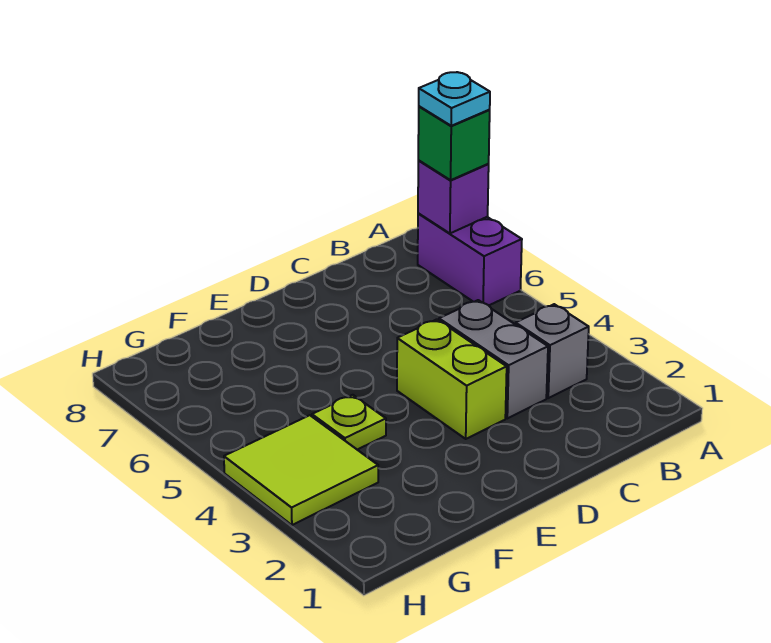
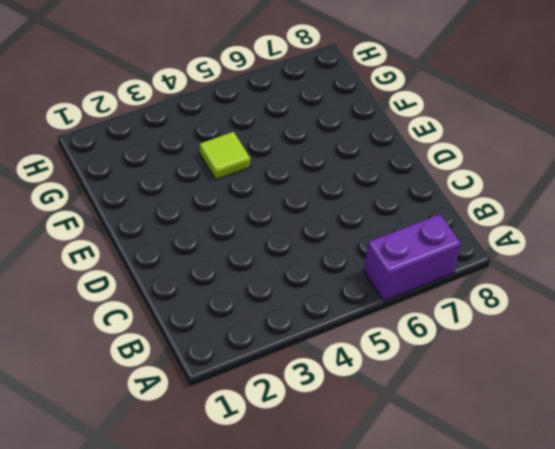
lime tile F4 level 1 -> lime plate F4 level 1
none -> grey brick B3 level 1
none -> grey brick C3:C4 level 1

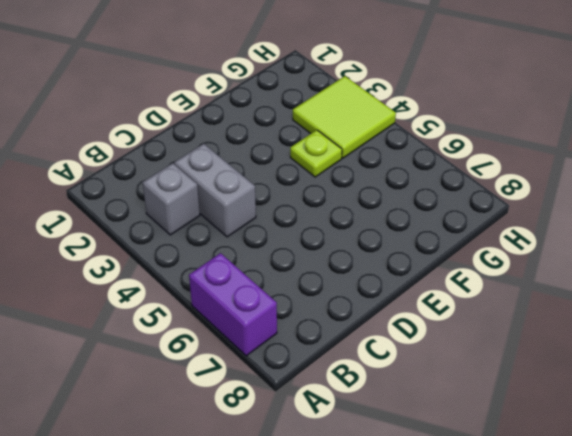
none -> lime brick D3:D4 level 1
none -> purple brick A7 level 2

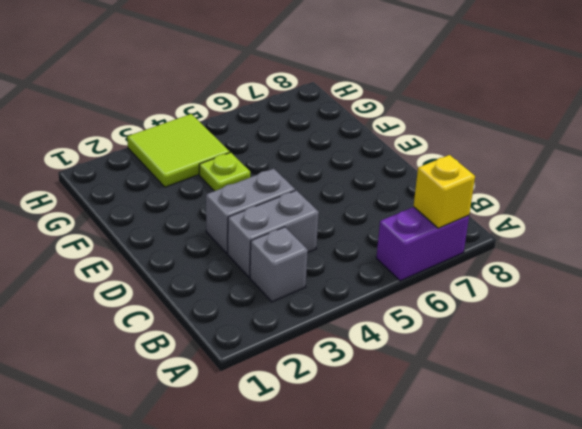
yellow brick A7 level 2 -> purple brick A7 level 2
grey brick D3:D4 level 1 -> lime brick D3:D4 level 1
none -> green brick A7 level 3
none -> cyan plate A7 level 4

